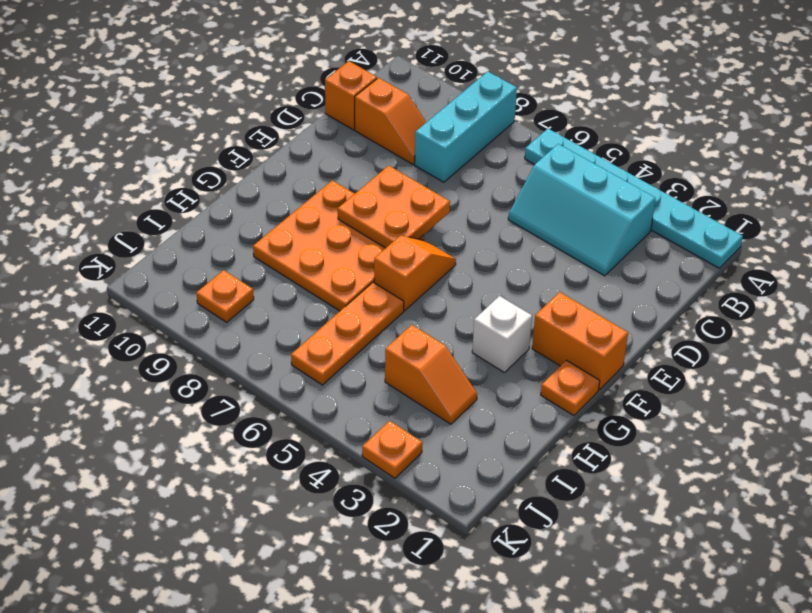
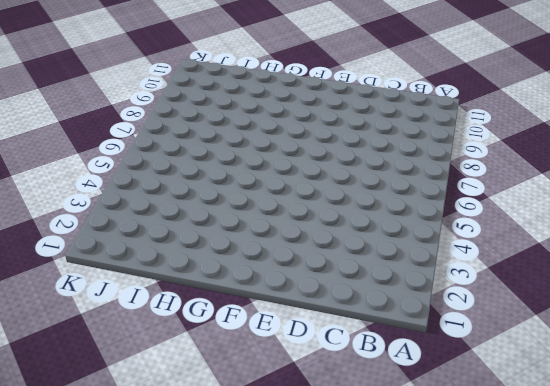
none -> cyan plate A1:A6 level 1
none -> cyan brick A8:C8 level 1
none -> cyan slope B3:C5 level 1 top B

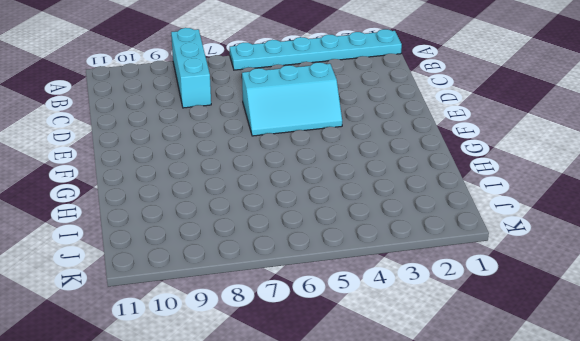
cyan slope D4:E6 level 1 top D -> cyan slope B3:C5 level 1 top B
none -> orange slope C9:C10 level 1 top 10
none -> orange brick C11 level 1
none -> orange brick F1:F2 level 1

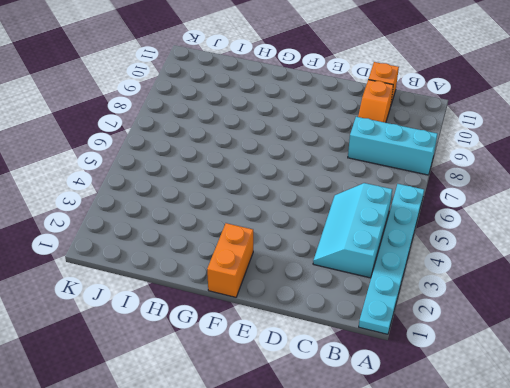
none -> orange slope F6:G6 level 1 top G
none -> orange plate F7:H9 level 1
none -> orange plate G1 level 1

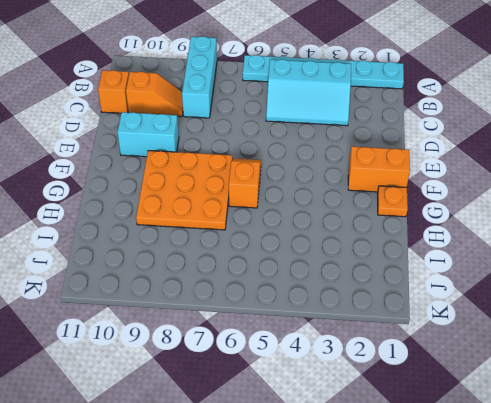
cyan brick E9:E10 level 1 -> none
none -> white brick G3 level 1
none -> orange plate H6:J6 level 1
none -> orange slope I3:I4 level 1 top 4

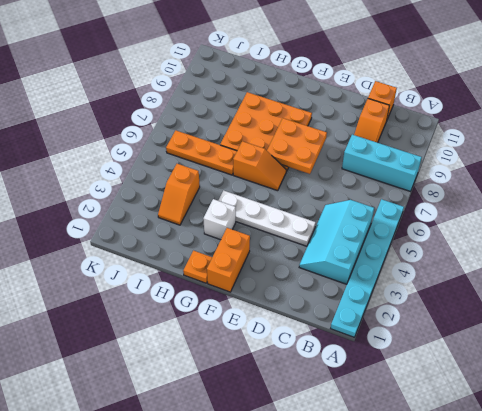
white plate D4:G4 level 1 -> none
none -> orange plate J9 level 1
none -> orange plate K3 level 1

